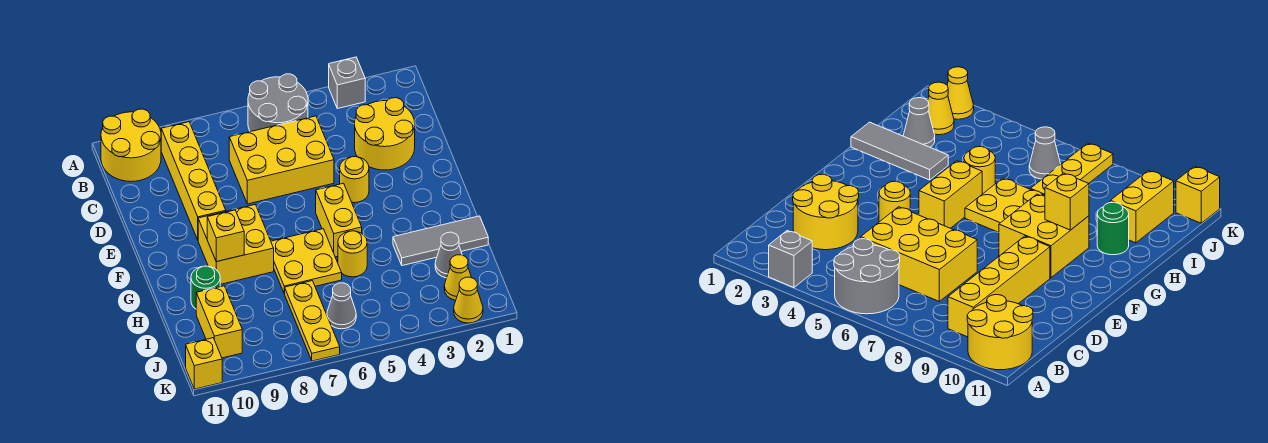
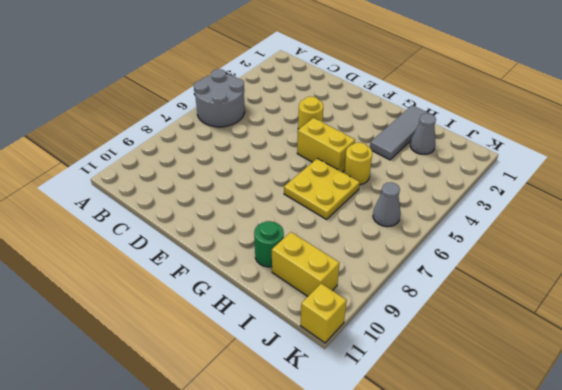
none -> grey brick A3 level 1
none -> yellow round brick A10:B11 level 1
none -> yellow brick B9:E9 level 1

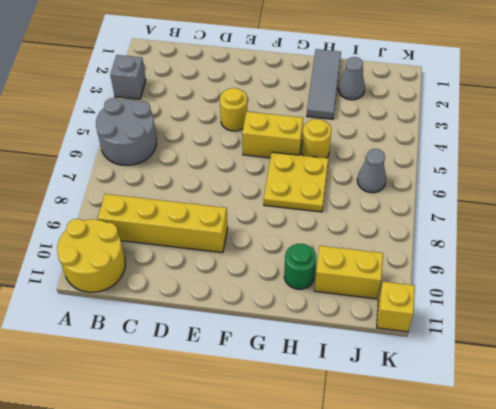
none -> yellow round brick C2:D3 level 1
none -> yellow brick C5:D7 level 1
none -> yellow brick F8:G9 level 1

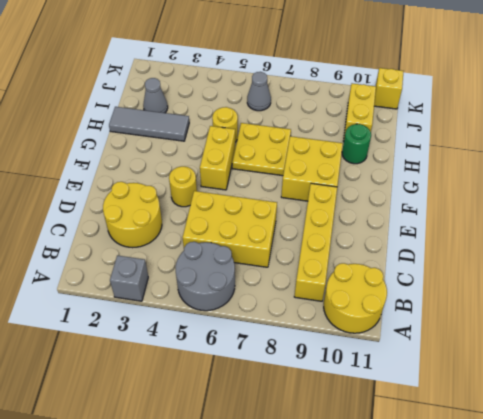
none -> yellow plate I7:K7 level 1
none -> yellow cone J2 level 1
none -> yellow cone K2 level 1

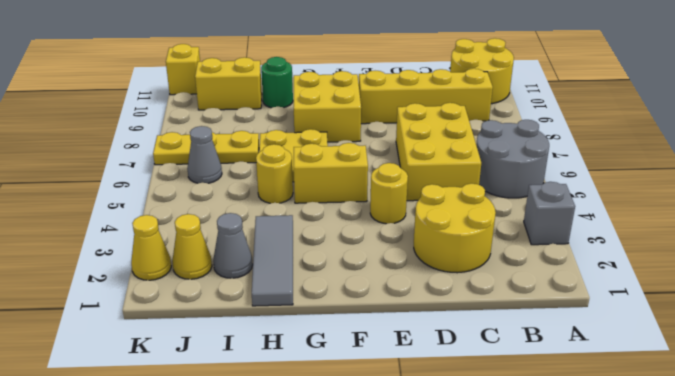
none -> yellow brick G9 level 2

